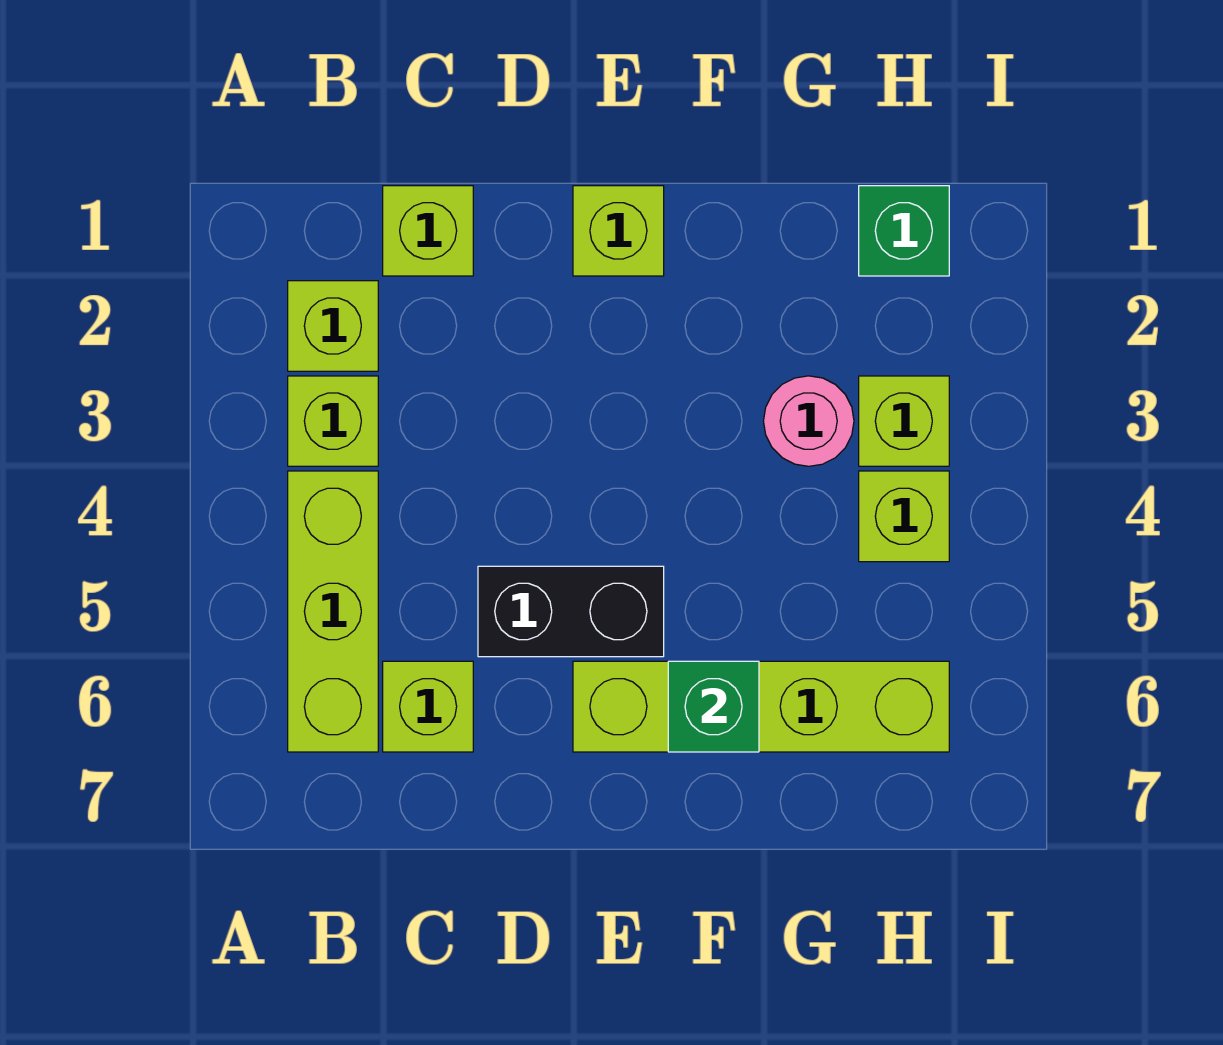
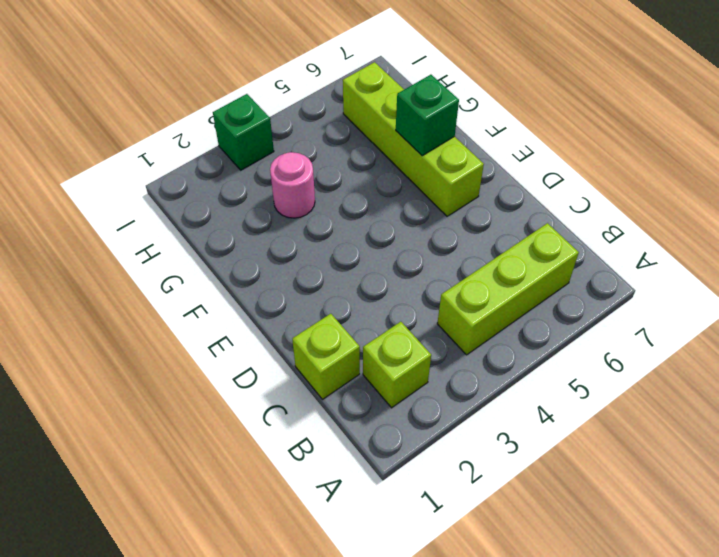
green brick I3 level 1 -> green brick H1 level 1
none -> lime brick B3 level 1
none -> lime brick C6 level 1
none -> black brick D5:E5 level 1

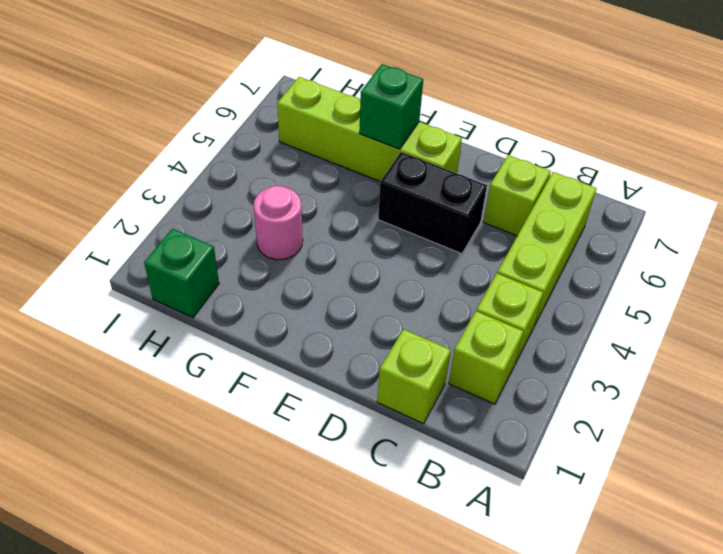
none -> lime brick E1 level 1
none -> lime brick H3 level 1
none -> lime brick H4 level 1

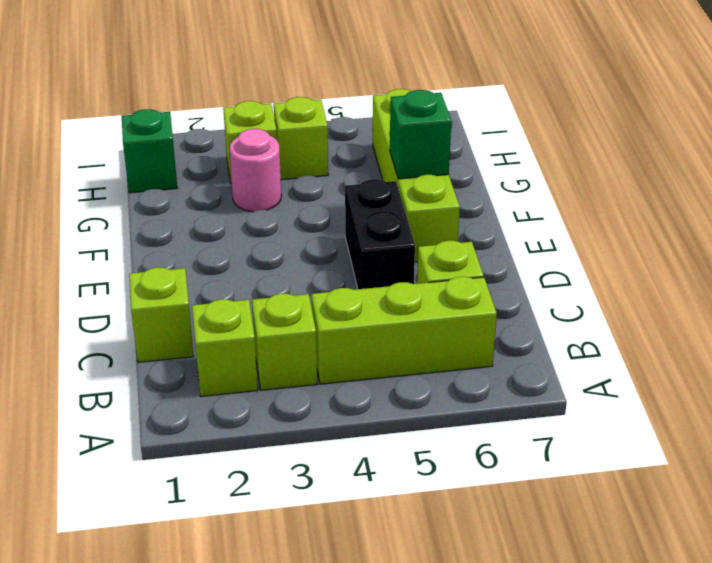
none -> lime brick E1 level 1

